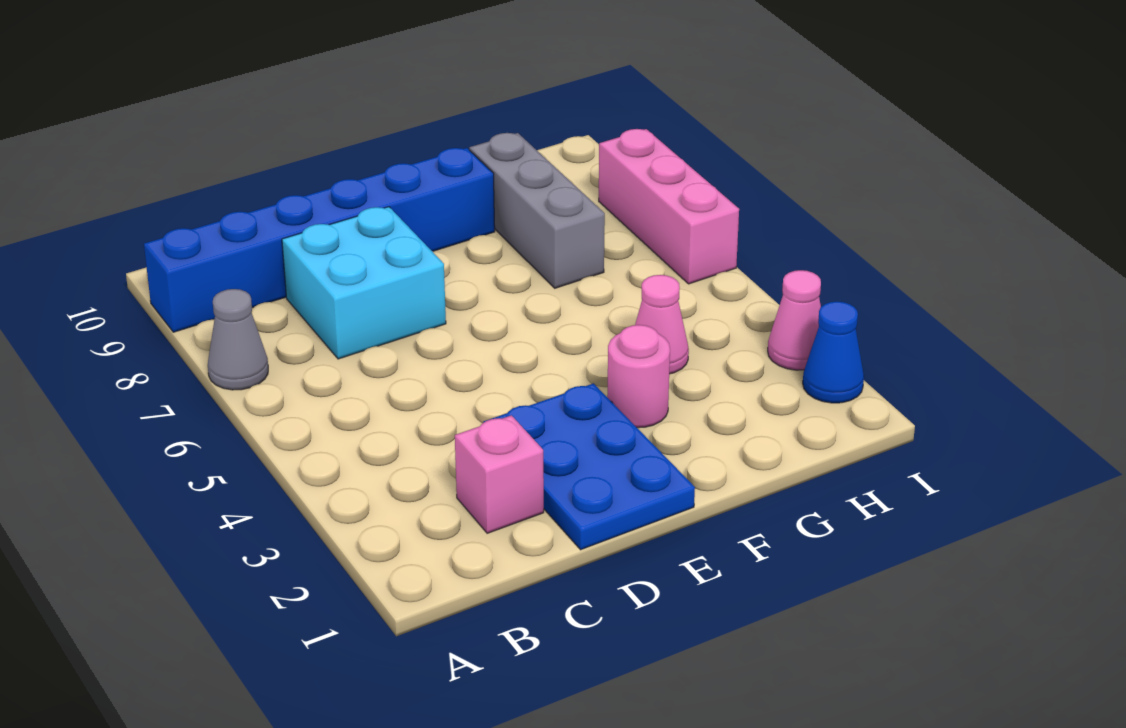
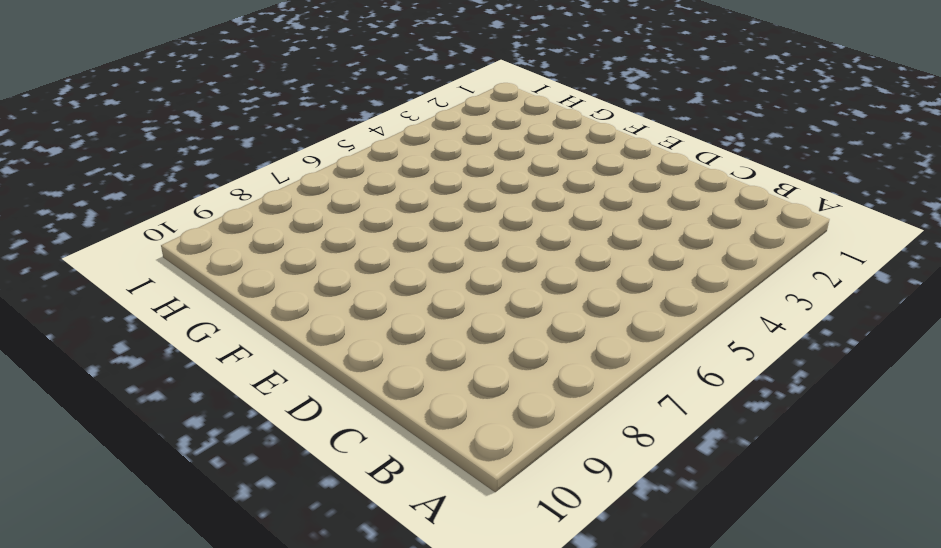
none -> grey cone A7 level 1
none -> blue brick A9:F9 level 1

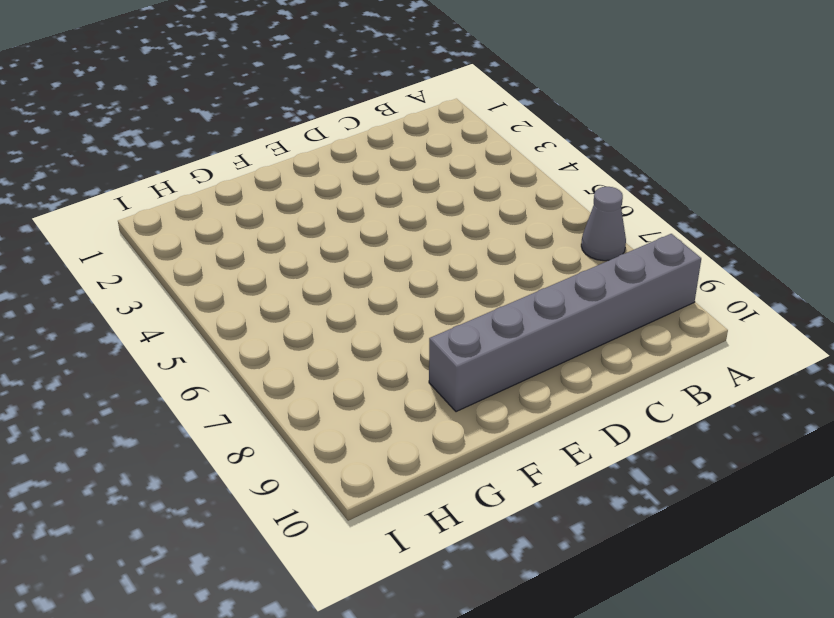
grey brick A9:F9 level 1 -> blue brick A9:F9 level 1
none -> pink brick C2 level 1
none -> cyan brick C7:D8 level 1

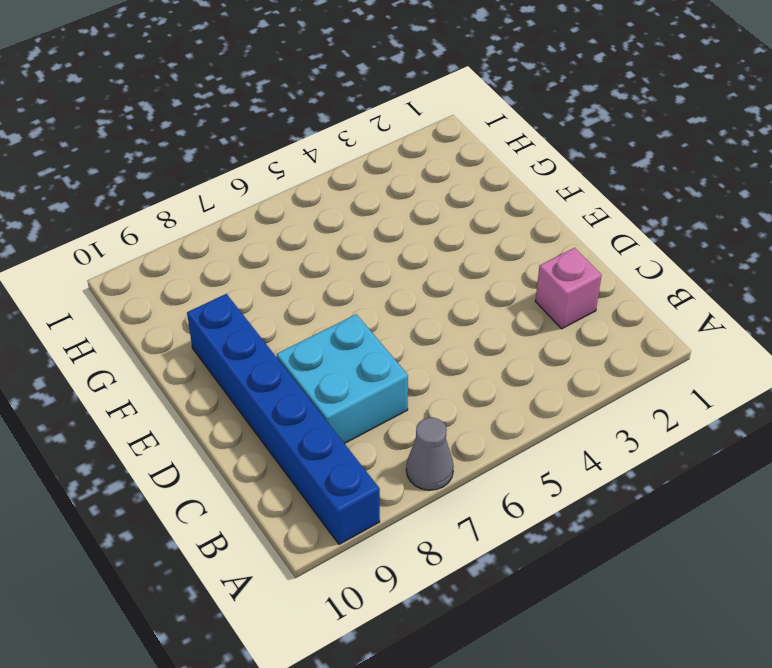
none -> blue plate D1:E3 level 1
none -> pink round brick F3 level 1

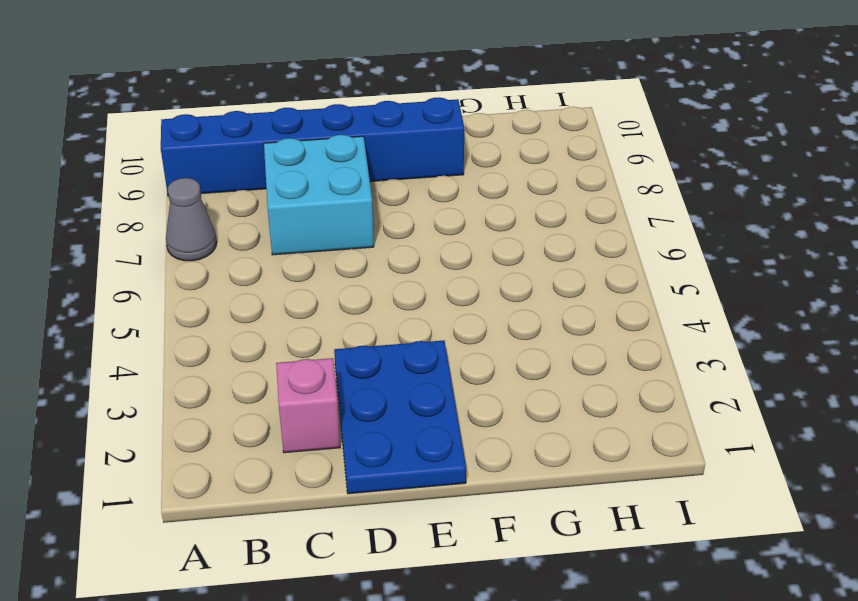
none -> pink round brick F3 level 1
none -> pink cone G4 level 1

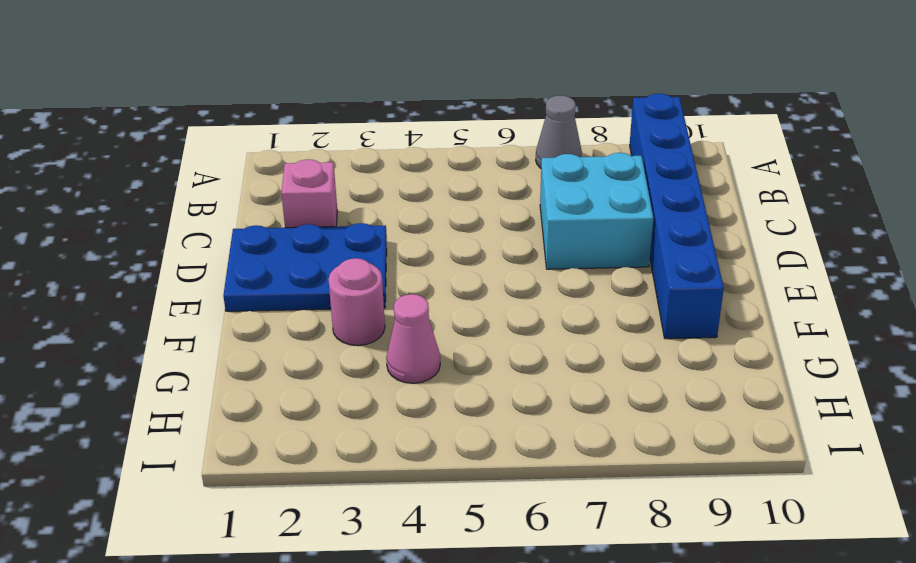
none -> grey brick G7:G9 level 1
none -> blue cone I2 level 1

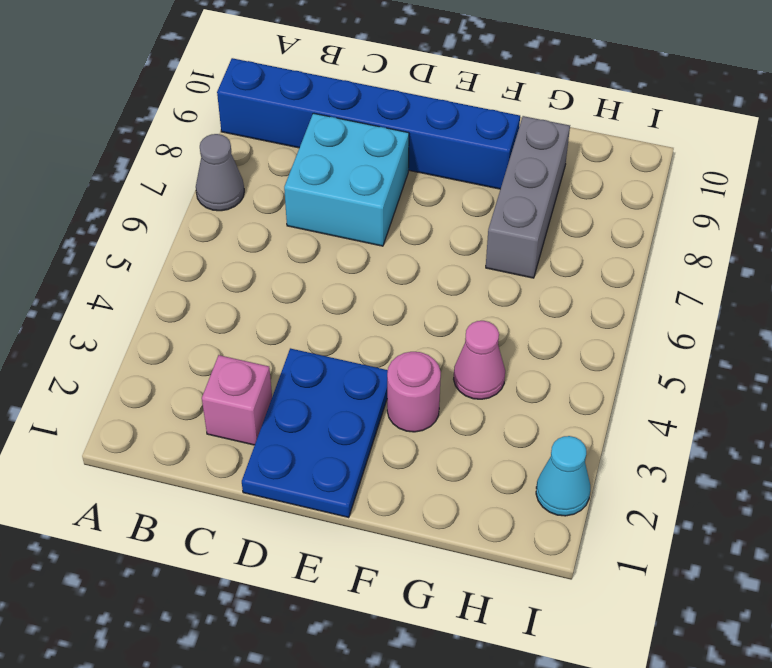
cyan cone I2 level 1 -> blue cone I2 level 1
none -> pink cone I3 level 1
none -> pink brick I6:I8 level 1

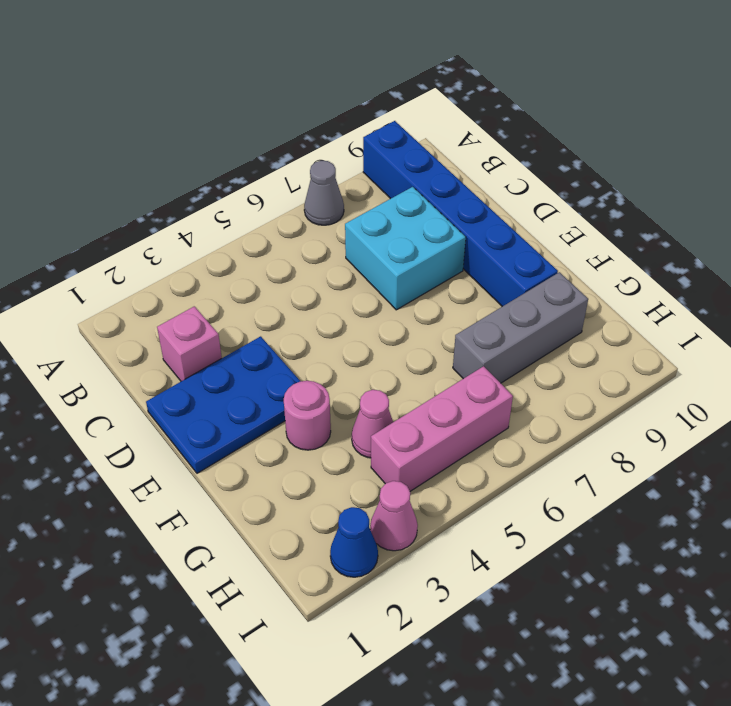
pink brick H4:H6 level 1 -> pink brick I6:I8 level 1

